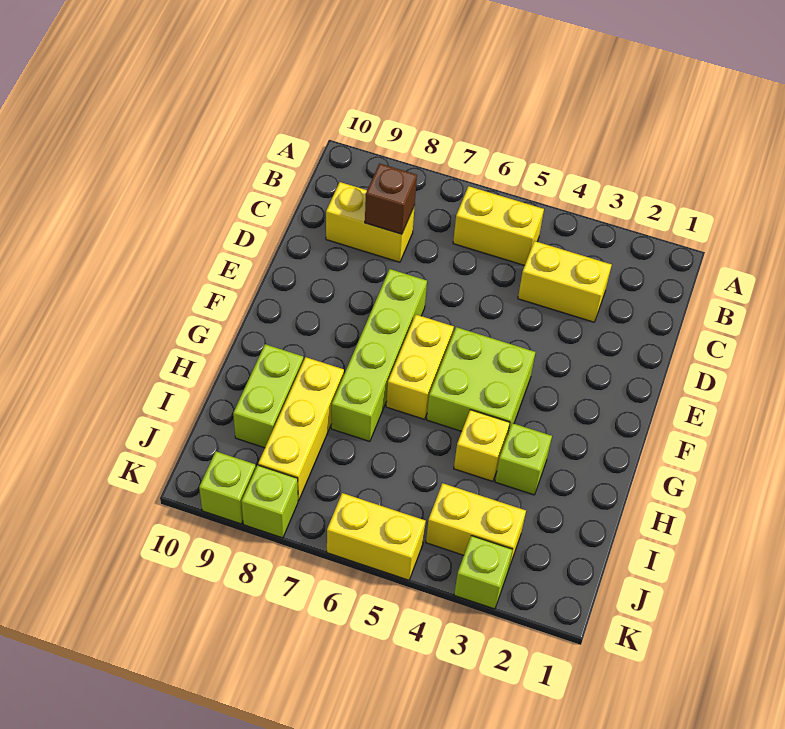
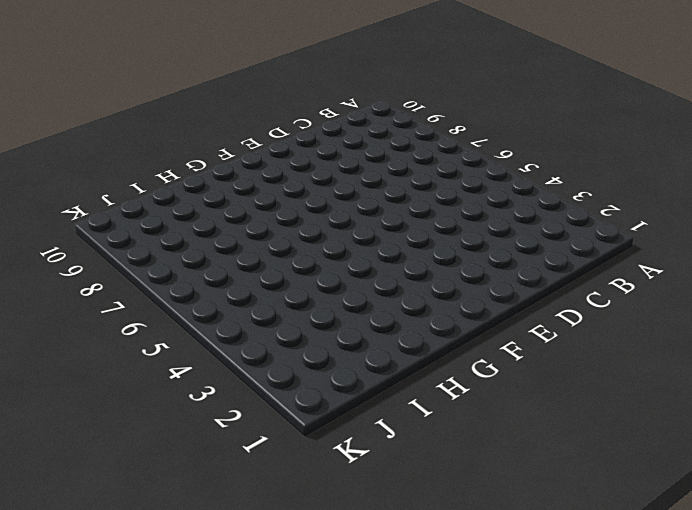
none -> yellow brick B5:B6 level 1
none -> yellow brick C3:C4 level 1
none -> yellow brick C8:C9 level 1

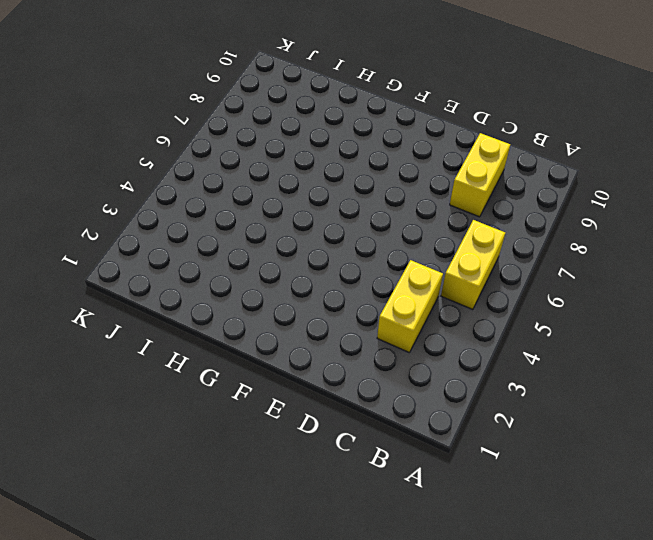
none -> lime brick E7:H7 level 1
none -> lime brick F4:G5 level 1
none -> yellow brick F6:G6 level 1

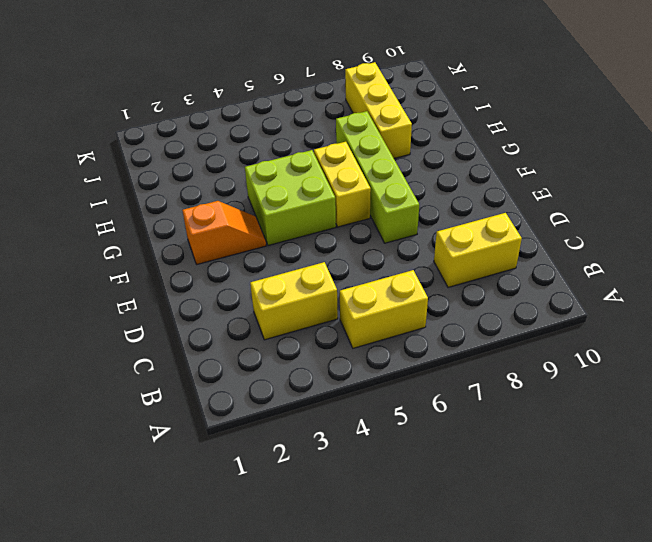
orange slope F2:F3 level 1 top 2 -> none
none -> lime brick H3 level 1
none -> yellow brick H4 level 1
none -> lime brick H9:I9 level 1

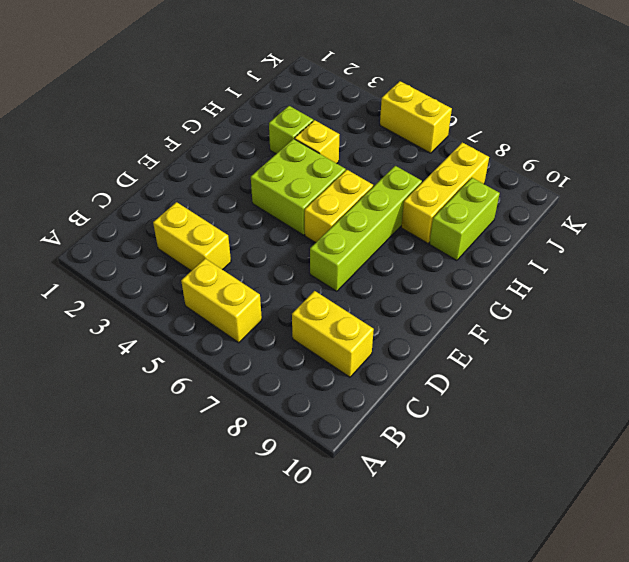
none -> yellow brick J3:J4 level 1
none -> lime brick K3 level 1
none -> lime brick K8 level 1

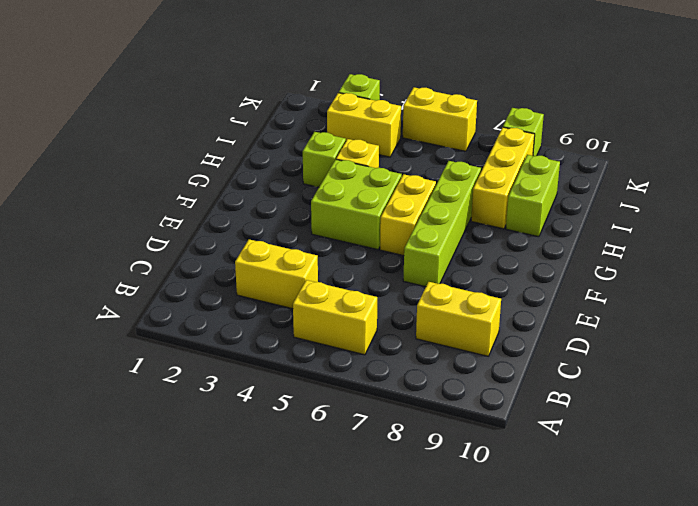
none -> lime brick K9 level 1
none -> brown brick C8 level 2

